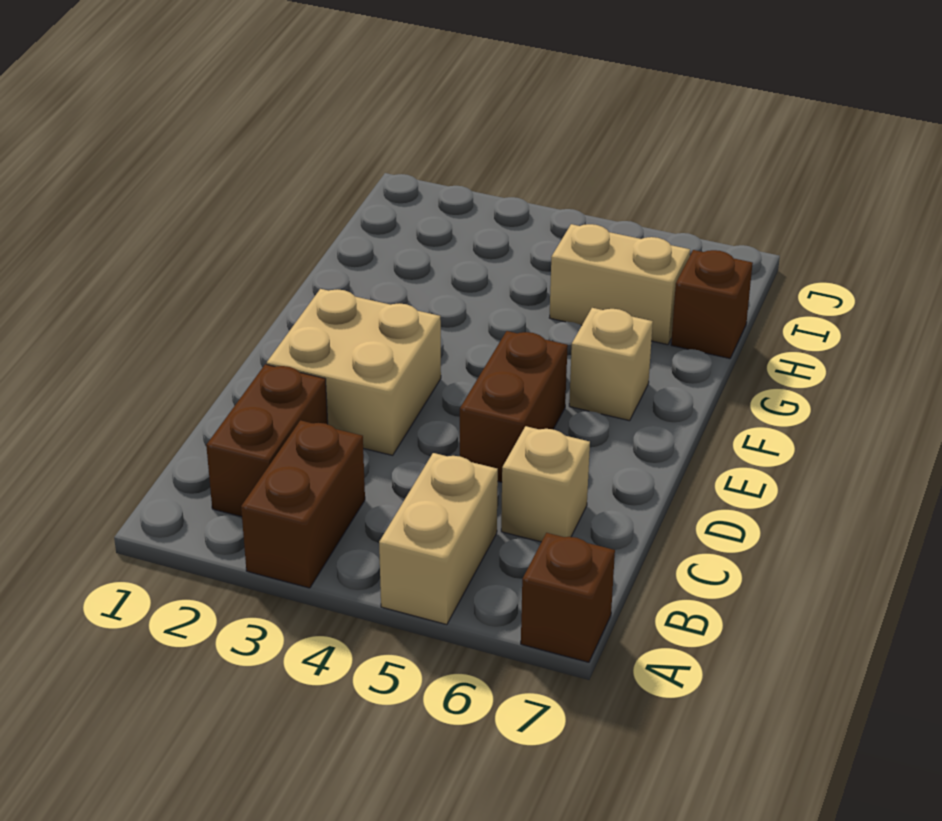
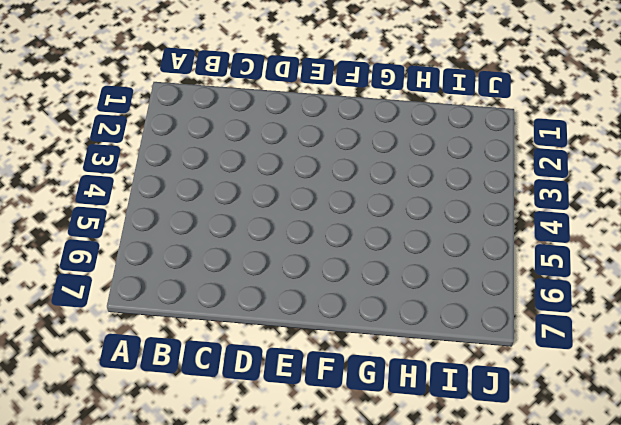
none -> brown brick A3:B3 level 1
none -> tan brick A5:B5 level 1

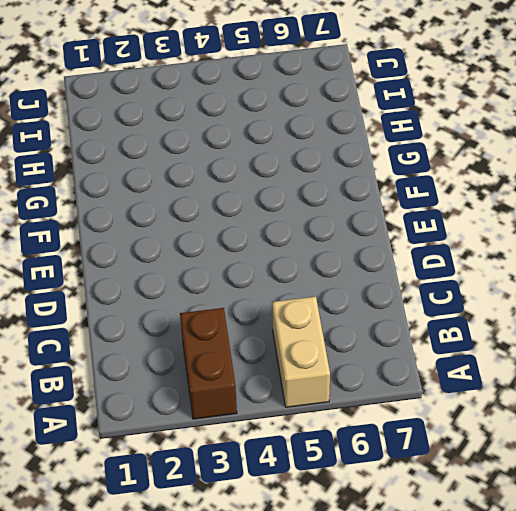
none -> brown brick A7 level 1
none -> brown brick B2:C2 level 1

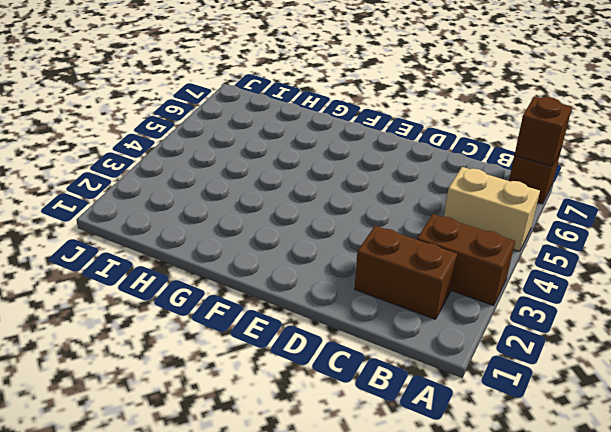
brown brick A7 level 2 -> brown brick H7 level 1
none -> tan brick C6 level 1
none -> tan brick D2:E3 level 1

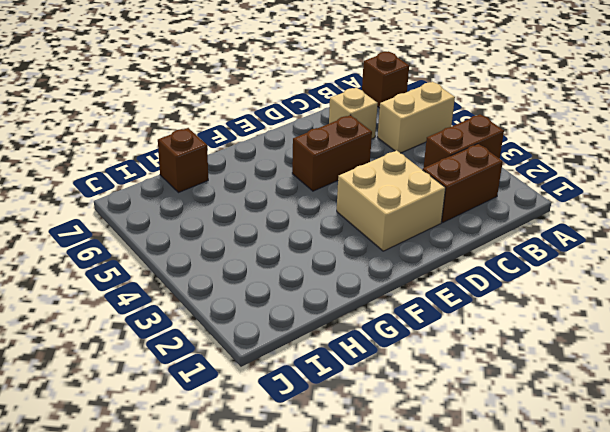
none -> tan brick F6 level 1
none -> tan brick H5:H6 level 1

